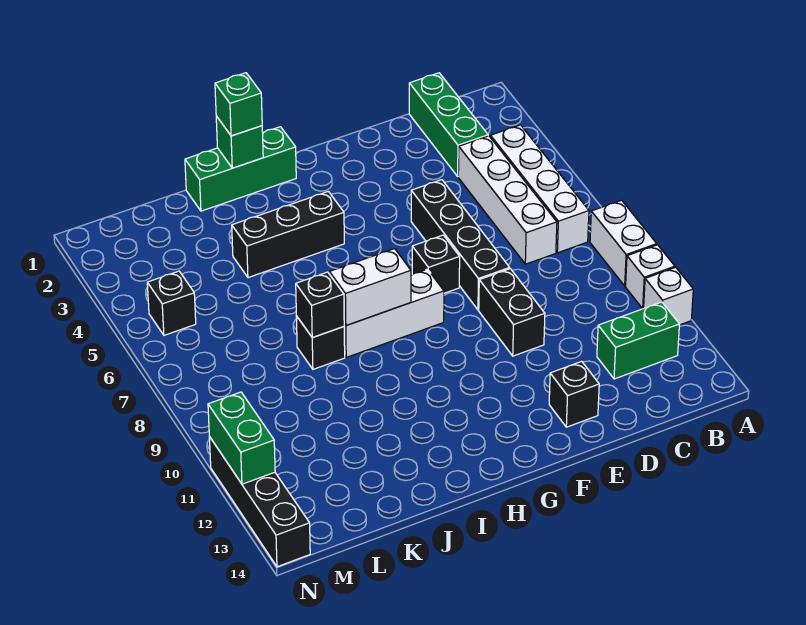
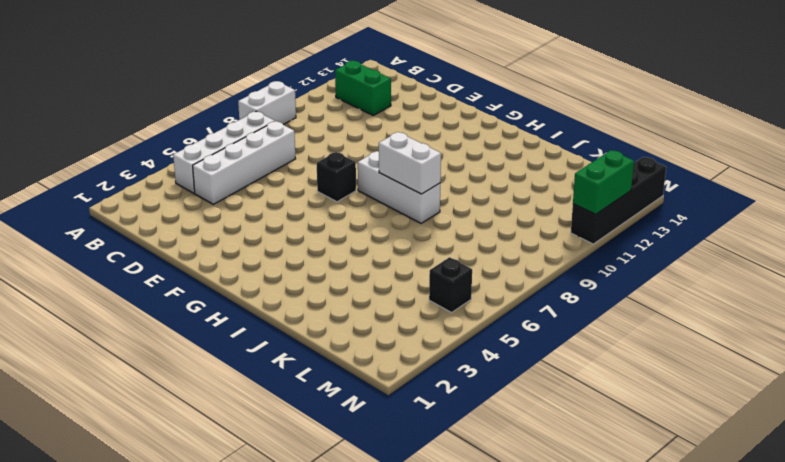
none -> white brick A10 level 1
none -> white brick A11 level 1
none -> green brick C1:C3 level 1

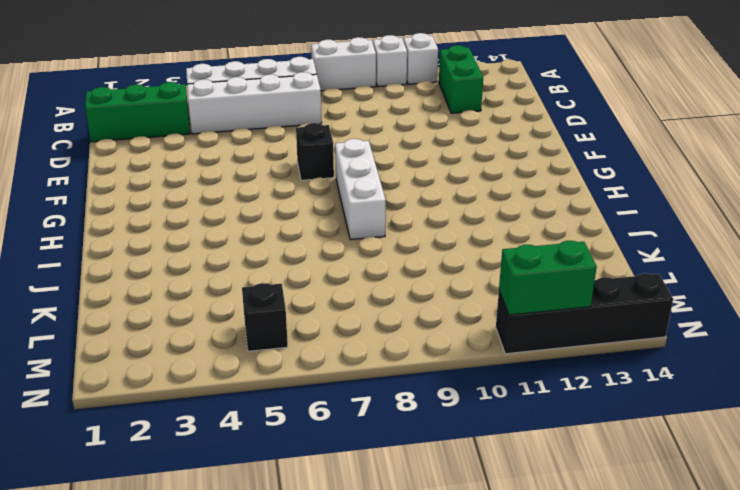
none -> black brick E5:E8 level 1
none -> black brick E9:E10 level 1
none -> black brick E13 level 1

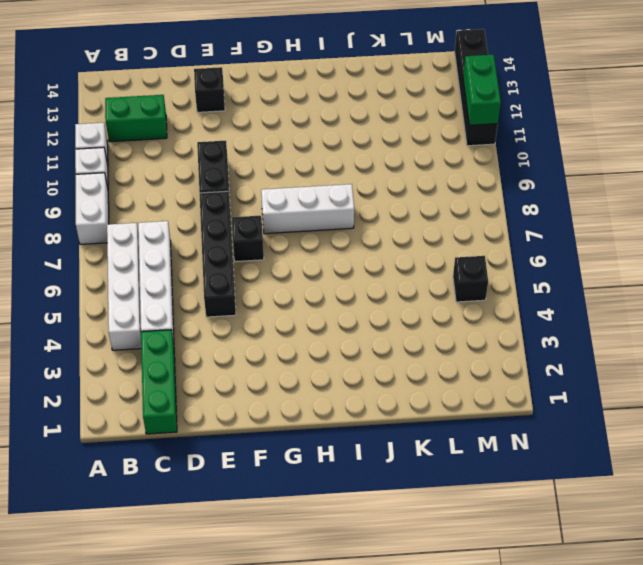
none -> green brick H1:J1 level 1
none -> black brick H4:J4 level 1
none -> black brick J8 level 1

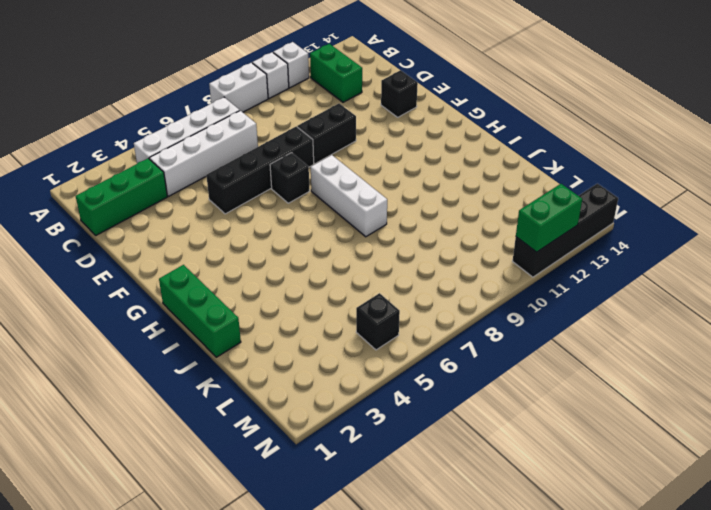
none -> black brick H4:J4 level 1
none -> black brick J8 level 1
none -> white brick H8:I8 level 2

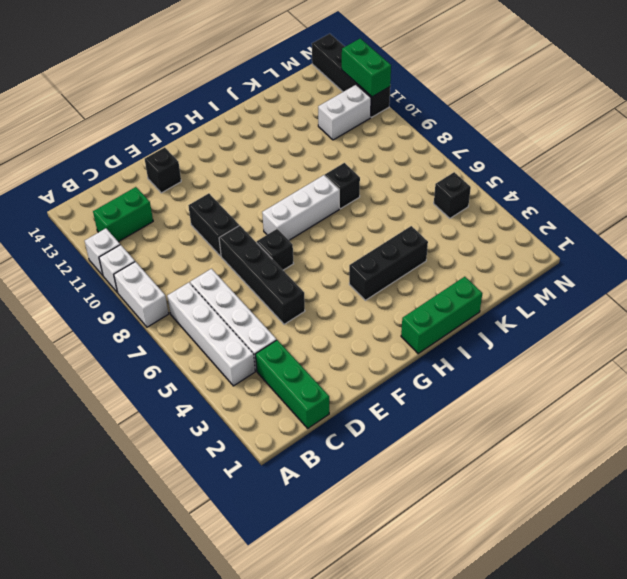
white brick L11:M11 level 1 -> white brick H8:I8 level 2
none -> green brick I1 level 2
none -> black brick J8 level 2
none -> green brick I1 level 3

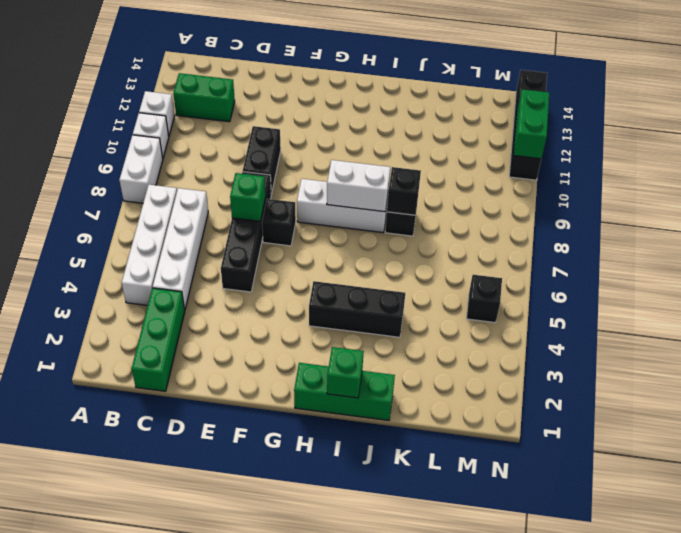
green brick E7 level 2 -> green brick I1 level 3
none -> black brick E13 level 1

